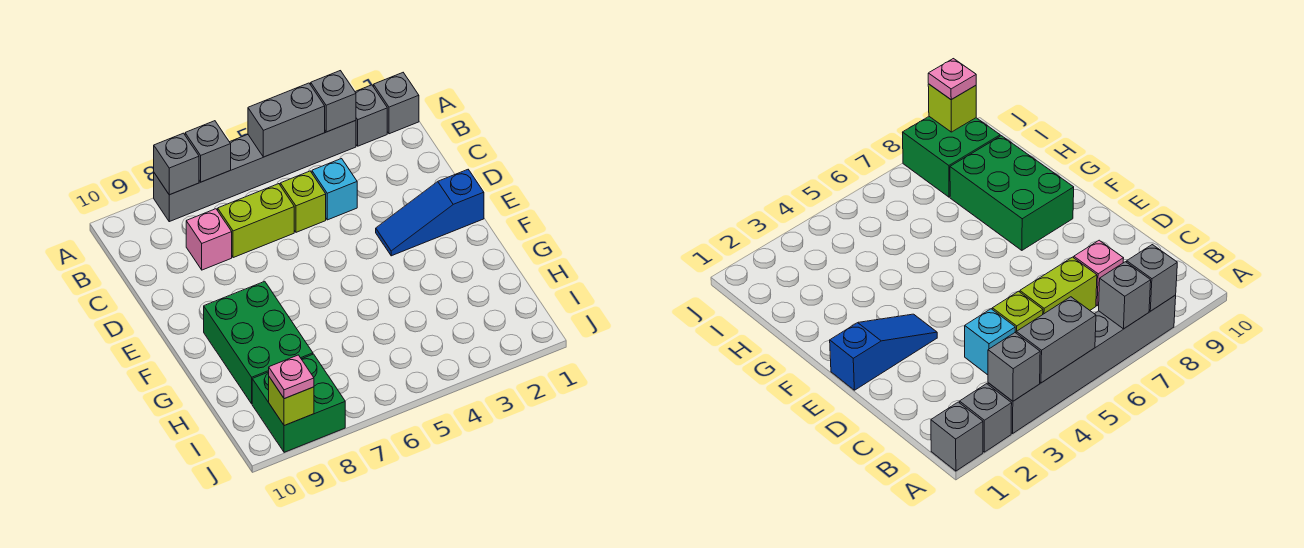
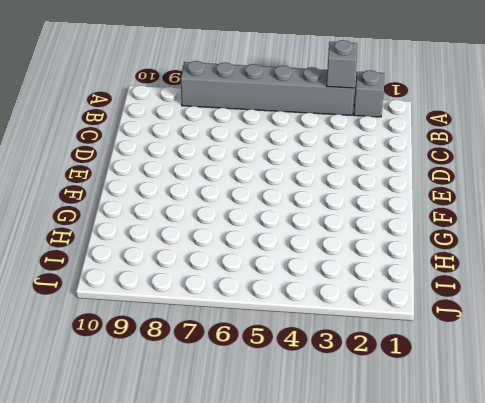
none -> grey brick A1 level 1
none -> cyan brick C4 level 1
none -> lime brick C5 level 1

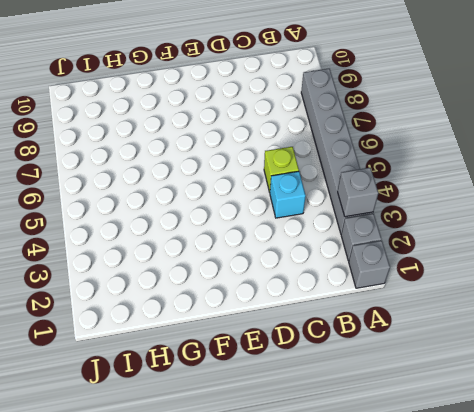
none -> lime brick C6:C7 level 1
none -> pink brick C8 level 1
none -> blue slope E1:E3 level 1 top 1

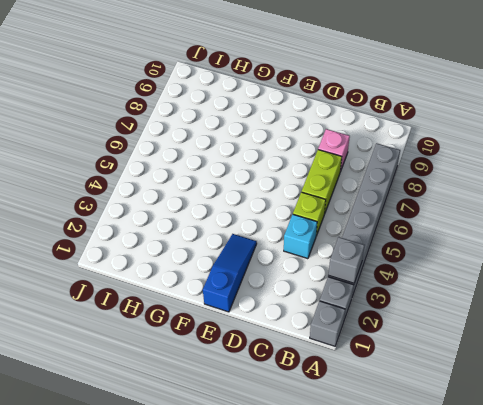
none -> green brick F8:H9 level 1
none -> green brick I8:J9 level 1
none -> grey brick A4:A5 level 2

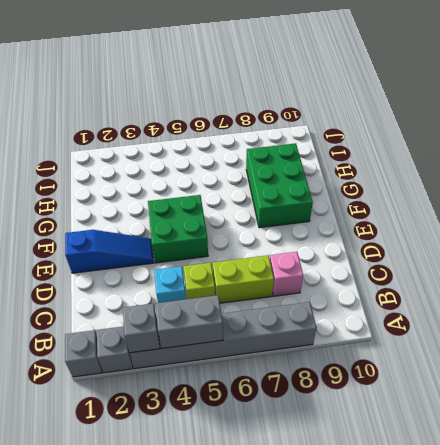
green brick E4:F5 level 1 -> green brick I8:J9 level 1
none -> grey brick A7 level 2
none -> grey brick A8 level 2
none -> lime brick J9 level 2

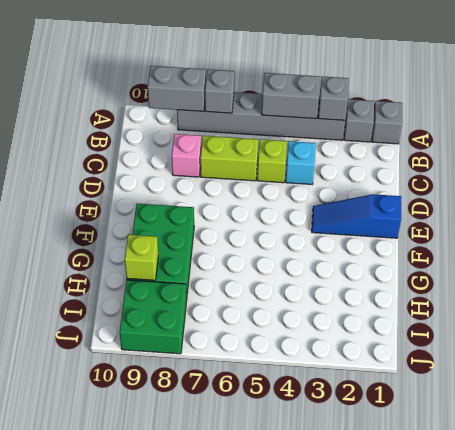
grey brick A8:A9 level 2 -> grey brick A8 level 2
lime brick H9 level 2 -> lime brick J9 level 2
none -> pink plate J9 level 3

